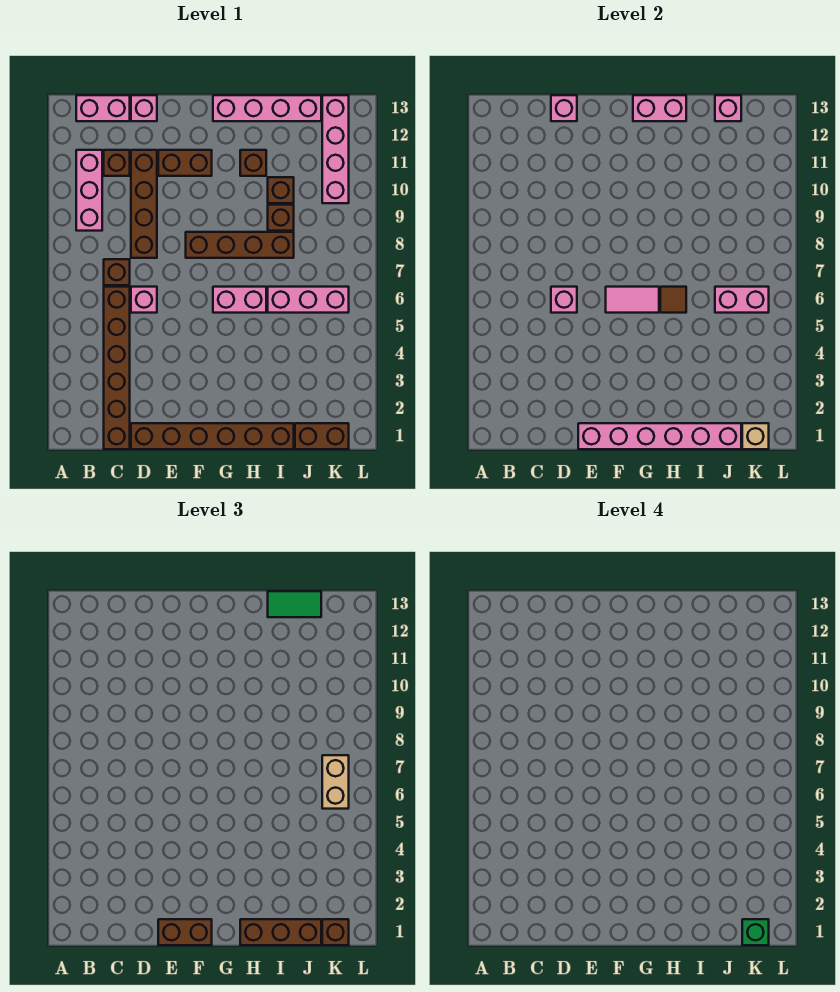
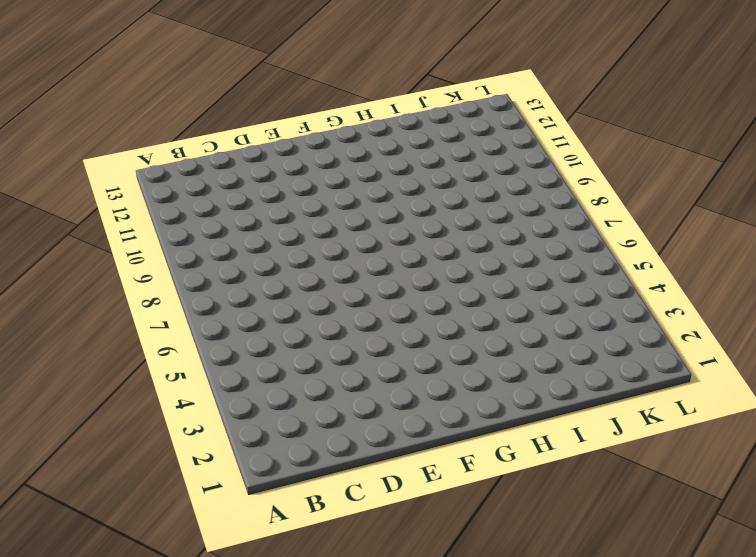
none -> pink brick B9:B11 level 1
none -> pink brick B13:C13 level 1
none -> brown brick C1:C6 level 1
none -> brown brick C7 level 1

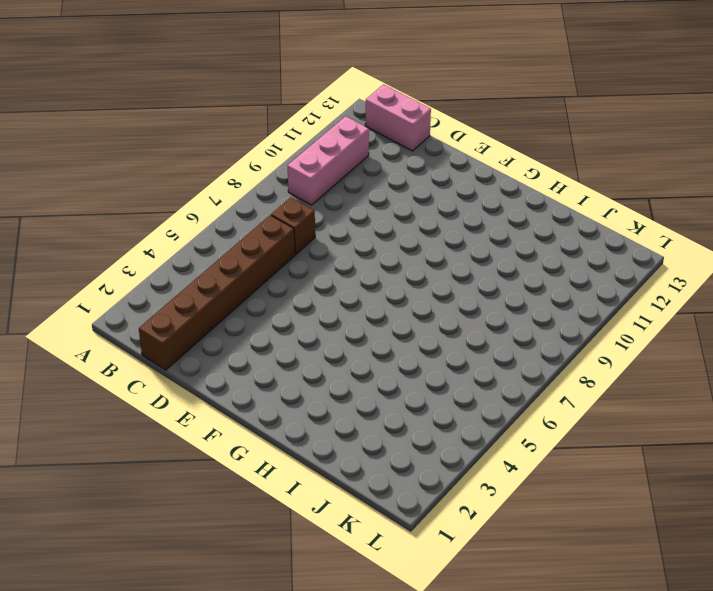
none -> brown brick C11 level 1
none -> brown brick D1:I1 level 1
none -> pink brick D6 level 1
none -> brown brick D8:D11 level 1

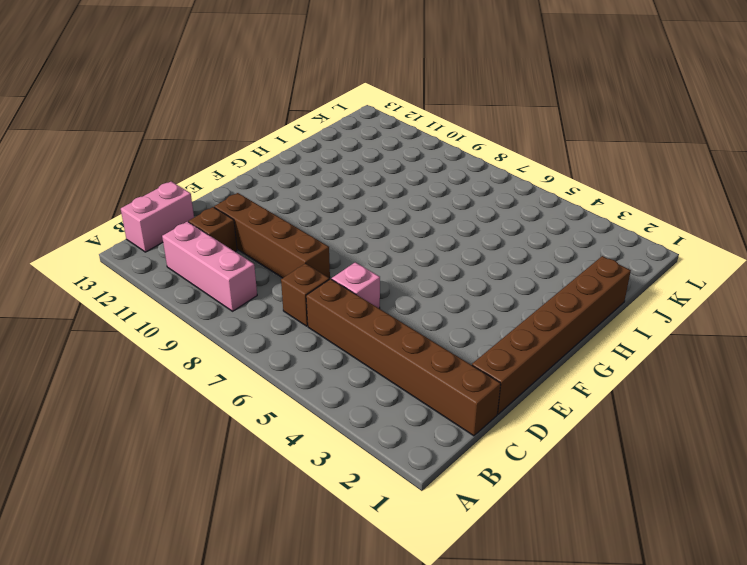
none -> pink brick D13 level 1
none -> brown brick E11:F11 level 1
none -> brown brick F8:I8 level 1
none -> pink brick G6:H6 level 1

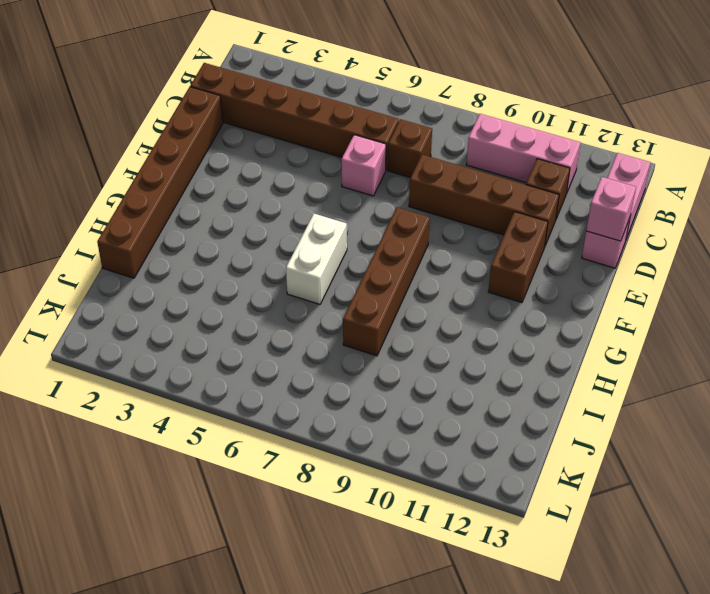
white brick G6:H6 level 1 -> pink brick G6:H6 level 1
none -> pink brick G13:J13 level 1
none -> brown brick H11 level 1
none -> pink brick I6:K6 level 1
none -> brown brick I9 level 1

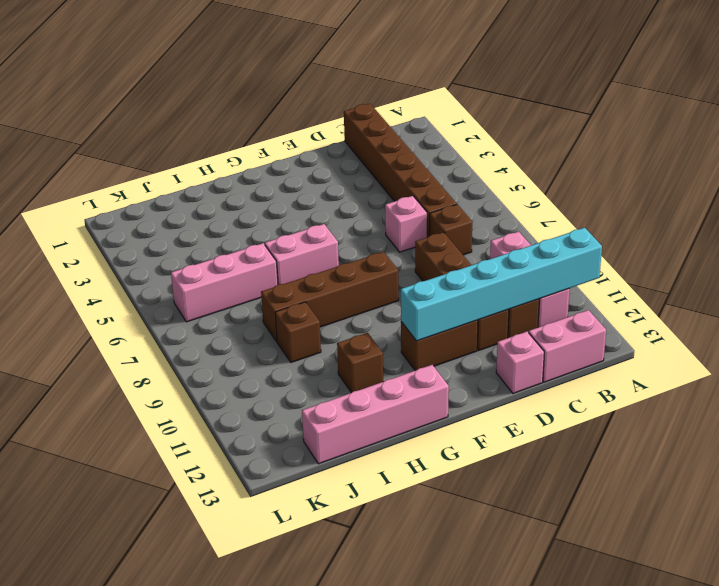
cyan brick A11:F11 level 2 -> none
none -> brown brick D1:I1 level 1
none -> brown brick I10 level 1
none -> brown brick J1:K1 level 1
none -> pink brick K10:K13 level 1

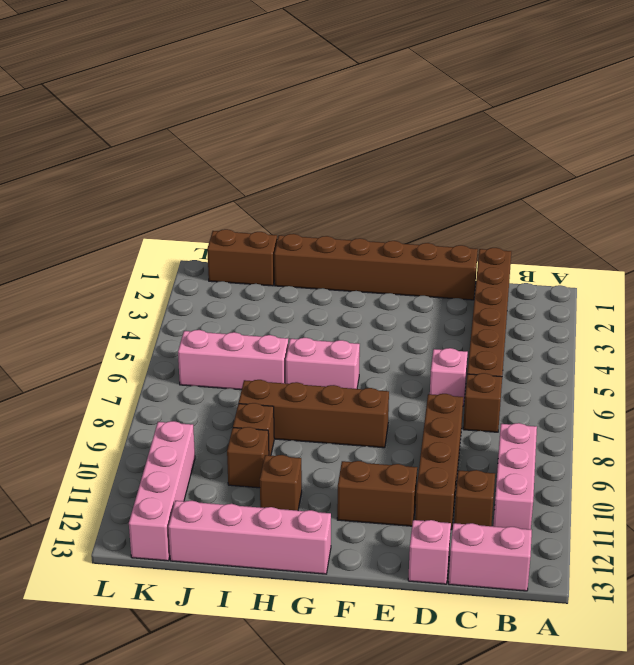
none -> pink brick D6 level 2
none -> pink brick D13 level 2
none -> pink brick E1:J1 level 2
none -> pink tile F6:G6 level 2

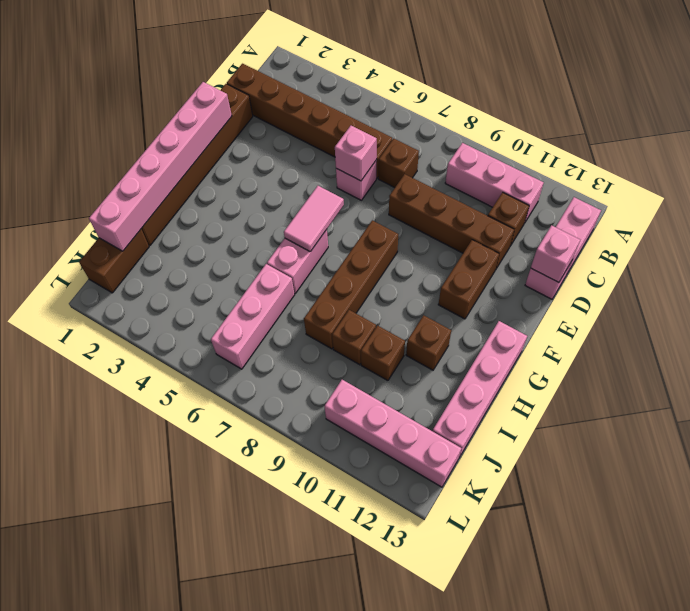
none -> pink brick G13:H13 level 2
none -> brown tile H6 level 2
none -> pink brick J6:K6 level 2
none -> pink brick J13 level 2

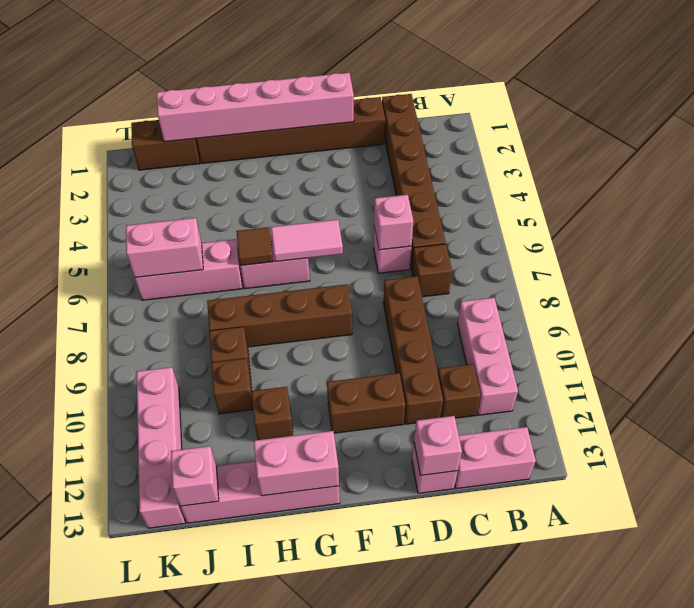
none -> tan brick K1 level 2
none -> brown brick E1:F1 level 3
none -> brown brick H1:J1 level 3
none -> green tile I13:J13 level 3

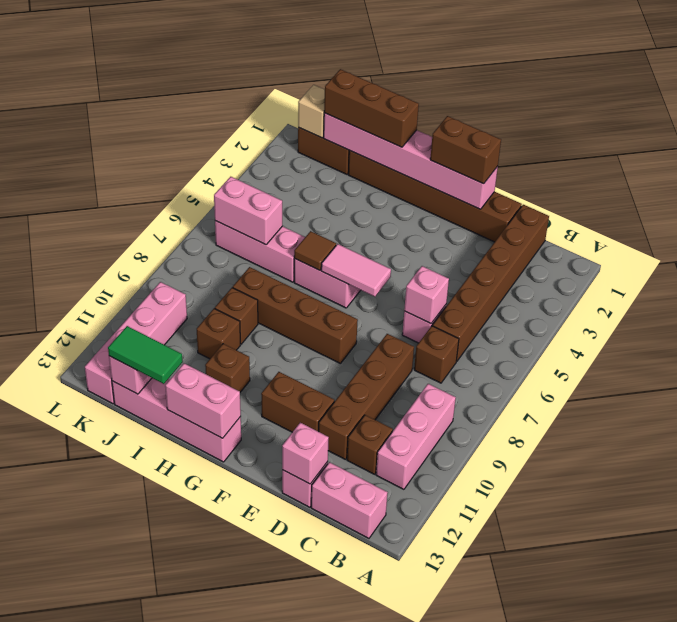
none -> brown brick K1 level 3
none -> tan brick K6:K7 level 3
none -> green brick K1 level 4

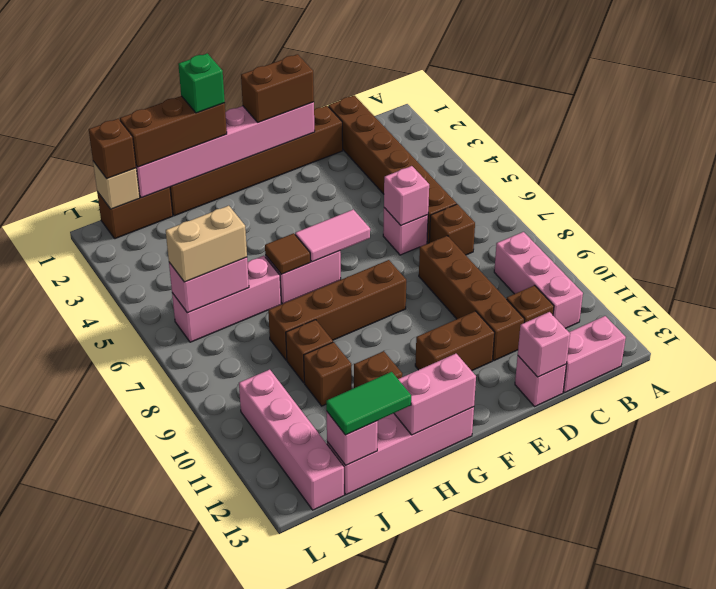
green brick H1 level 4 -> green brick K1 level 4
tan brick J6:K6 level 3 -> tan brick K6:K7 level 3

